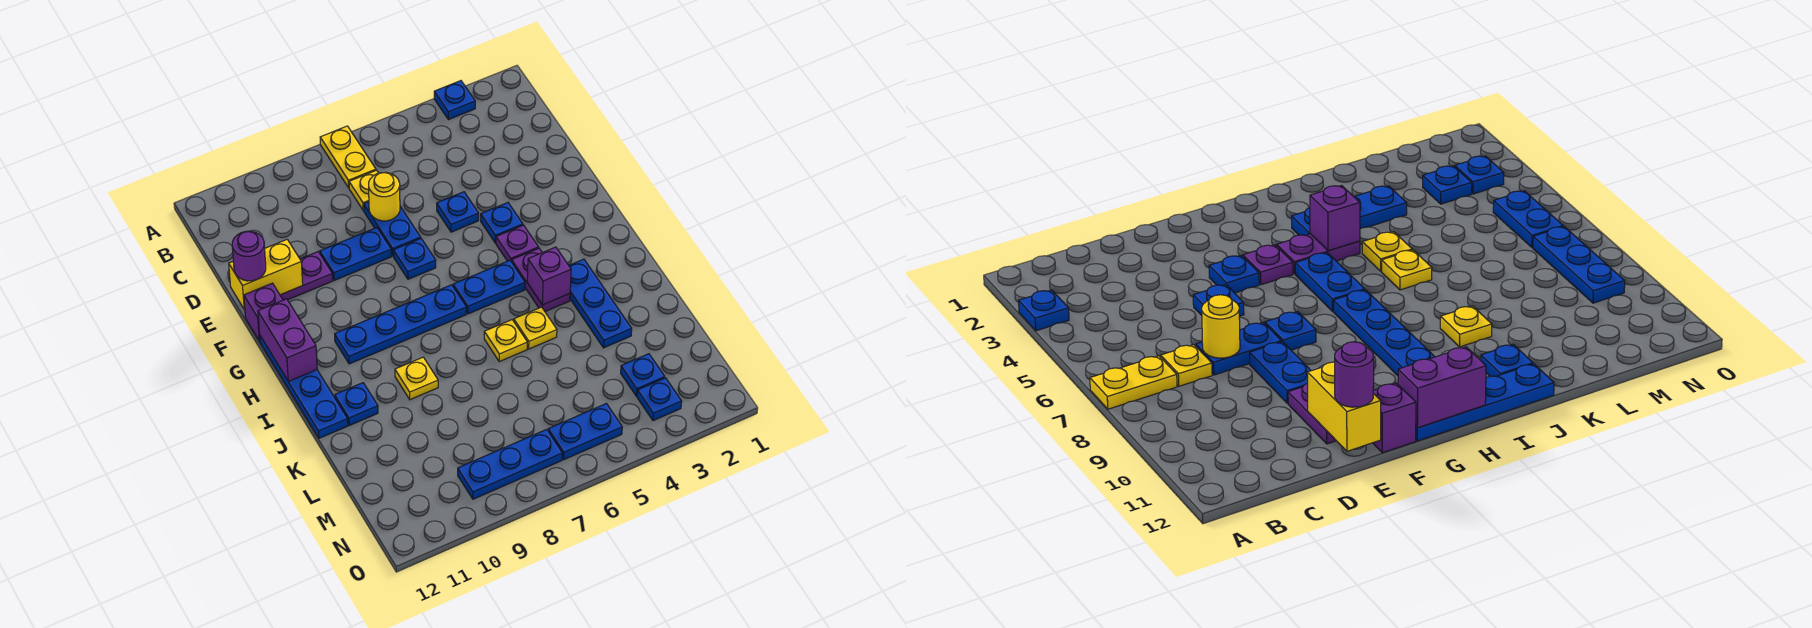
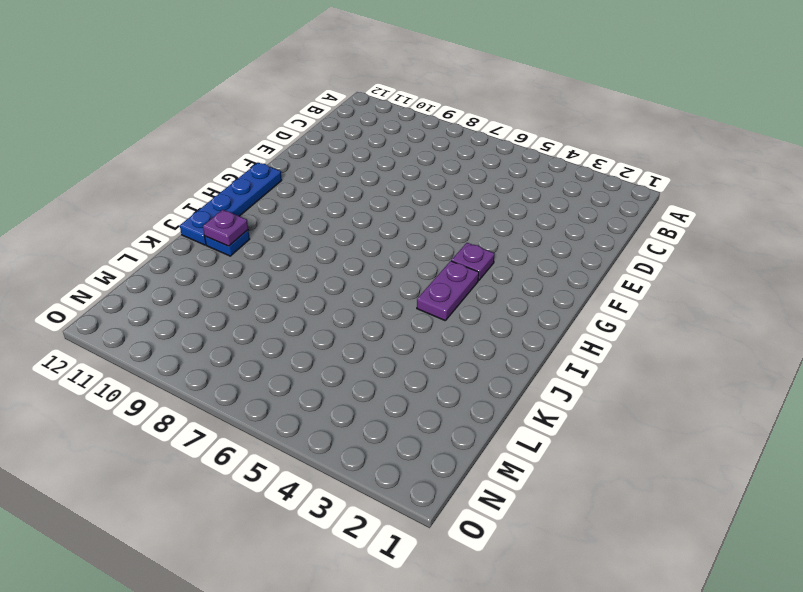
purple plate J11 level 2 -> none
none -> blue plate A3 level 1
none -> yellow plate A7:B7 level 1
none -> yellow plate C7 level 1

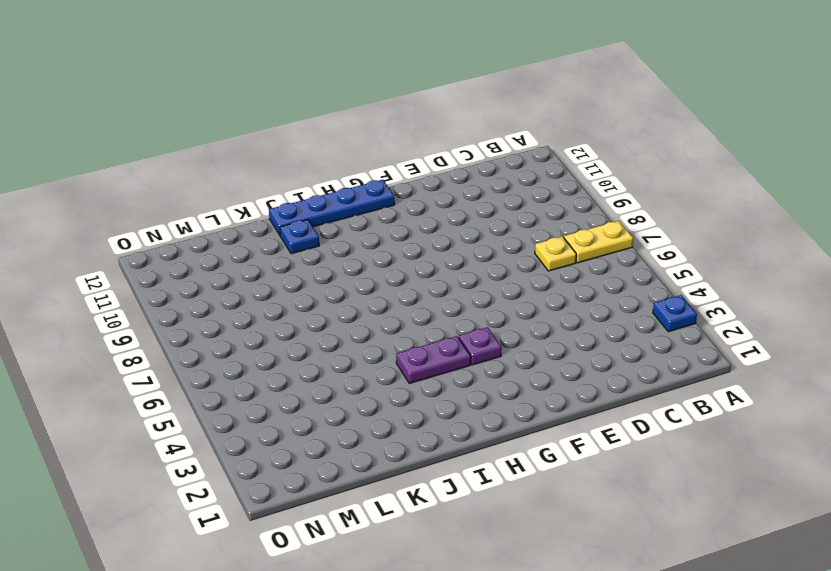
none -> blue plate D7:E7 level 1
none -> blue plate E5 level 1
none -> blue plate E8:E9 level 1

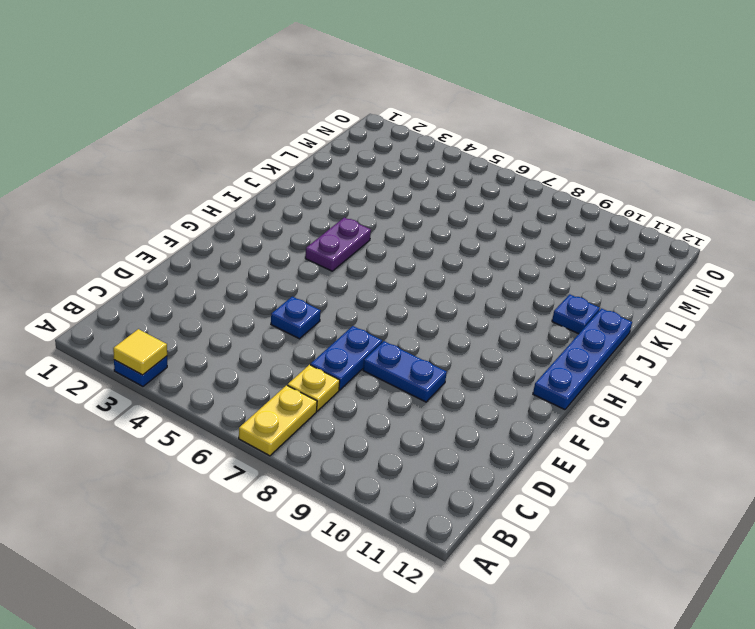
yellow tile A3 level 2 -> none
none -> purple plate E10:E11 level 1
none -> blue plate F4 level 1
none -> blue plate F7 level 1

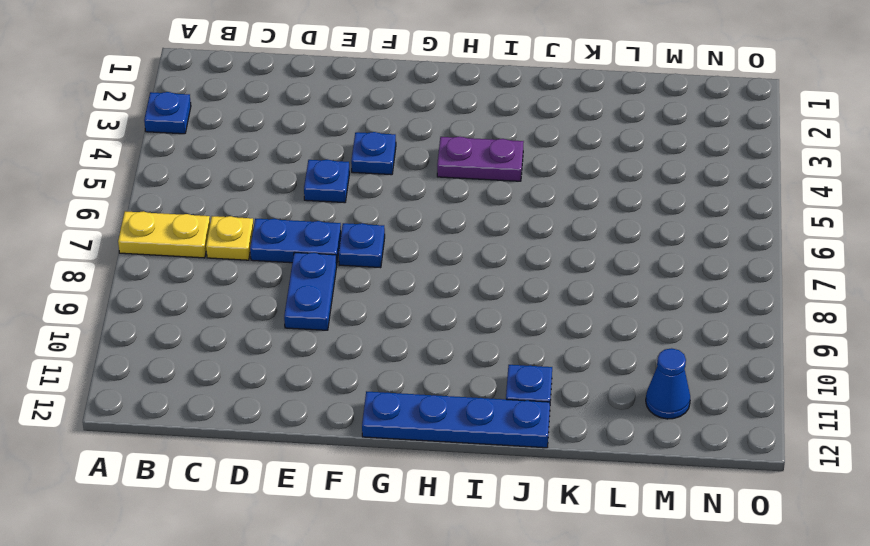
blue cone M11 level 1 -> none
none -> purple plate E10:E11 level 1
none -> purple brick F12 level 1
none -> purple plate G4 level 1

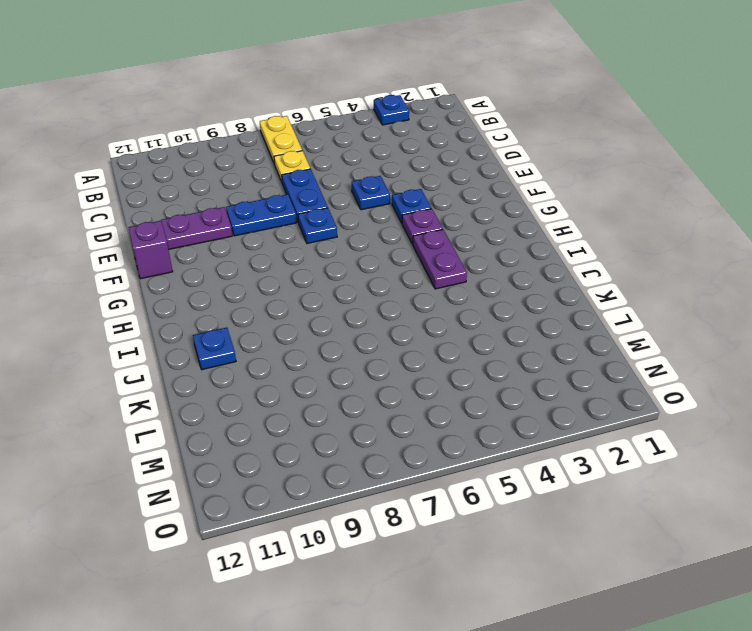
none -> blue plate G12:J12 level 1
none -> blue plate H5:H6 level 1
none -> blue plate H7:H10 level 1

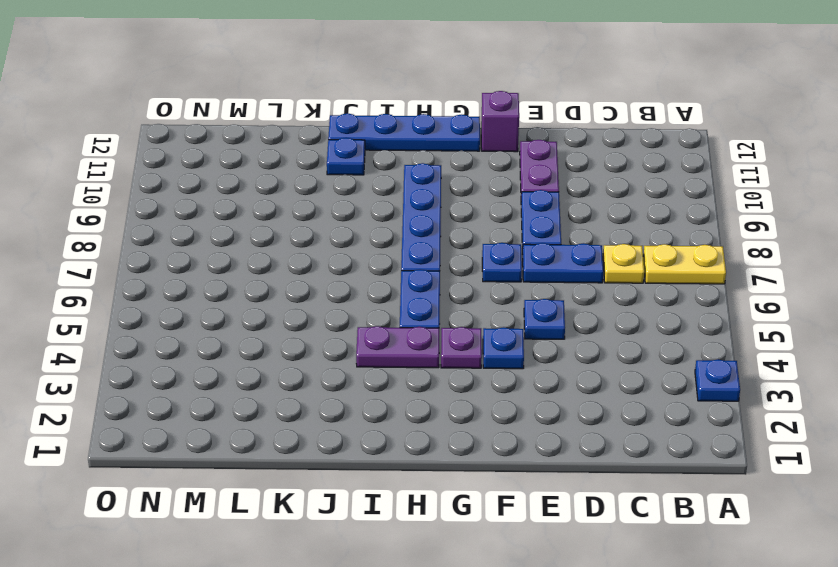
none -> blue plate I3:K3 level 1
none -> yellow plate J5 level 1
none -> yellow plate J6 level 1

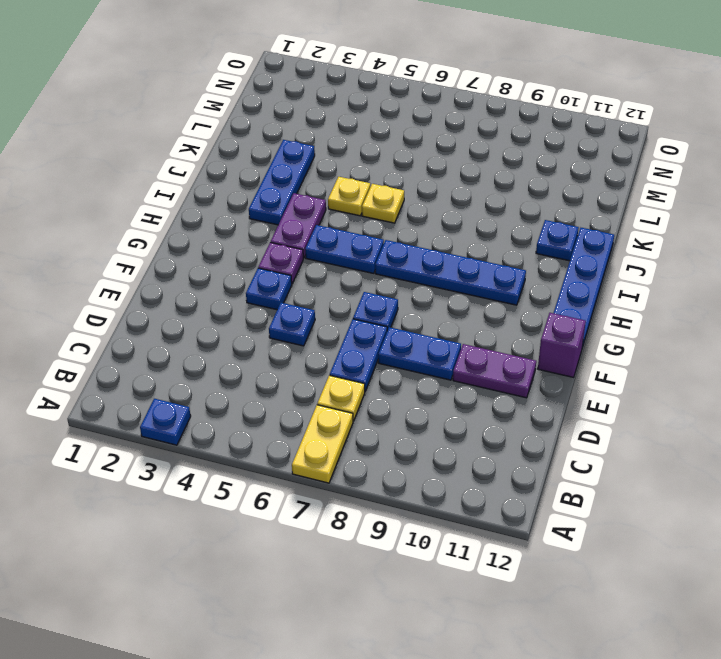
none -> yellow plate J9 level 1
none -> blue plate M3 level 1
none -> blue plate N3 level 1

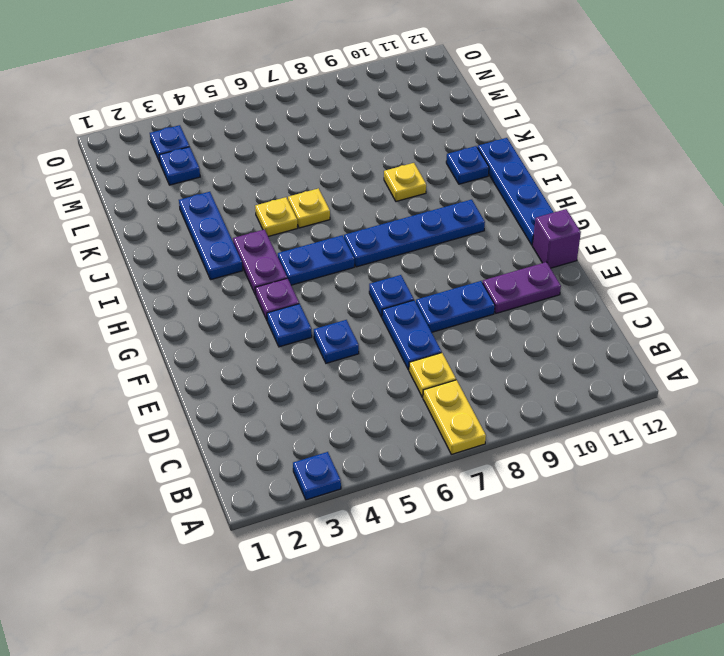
none -> blue plate N5:N6 level 1
none -> blue plate N7:N9 level 1
none -> yellow round brick D7 level 2

